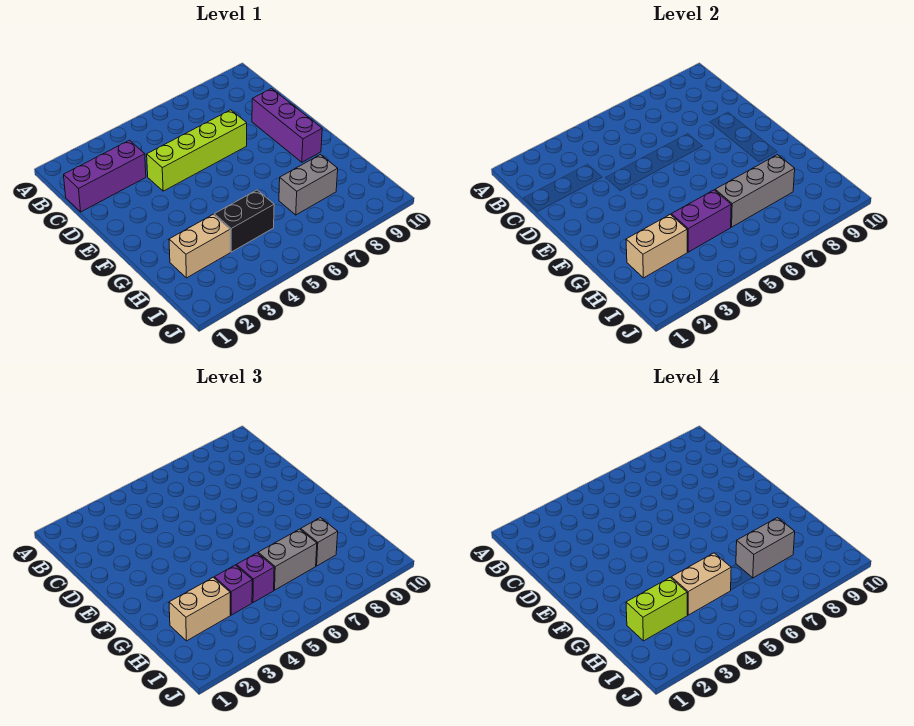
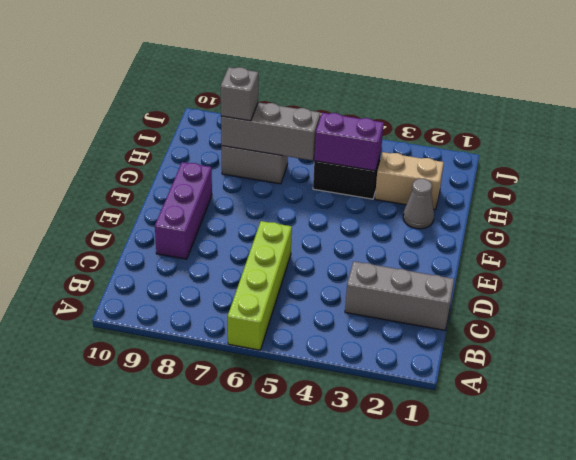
lime brick A6:D6 level 1 -> lime brick D4:D7 level 1
grey brick C1:C3 level 1 -> purple brick C1:C3 level 1
grey cone G2 level 1 -> none
none -> tan brick H2:H3 level 2
none -> tan brick H2:H3 level 3
none -> purple brick H4 level 3

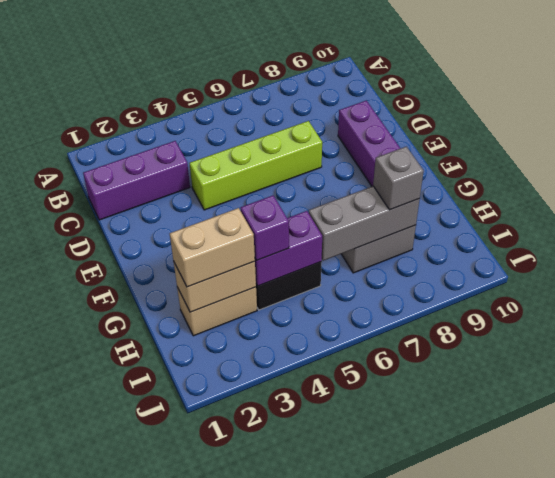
none -> purple brick H5 level 3
none -> grey brick H6:H7 level 3
none -> lime brick H2:H3 level 4

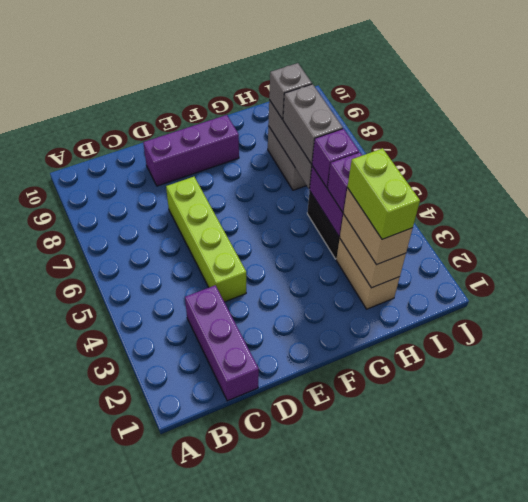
none -> tan brick H4:H5 level 4
none -> grey brick H7:H8 level 4

